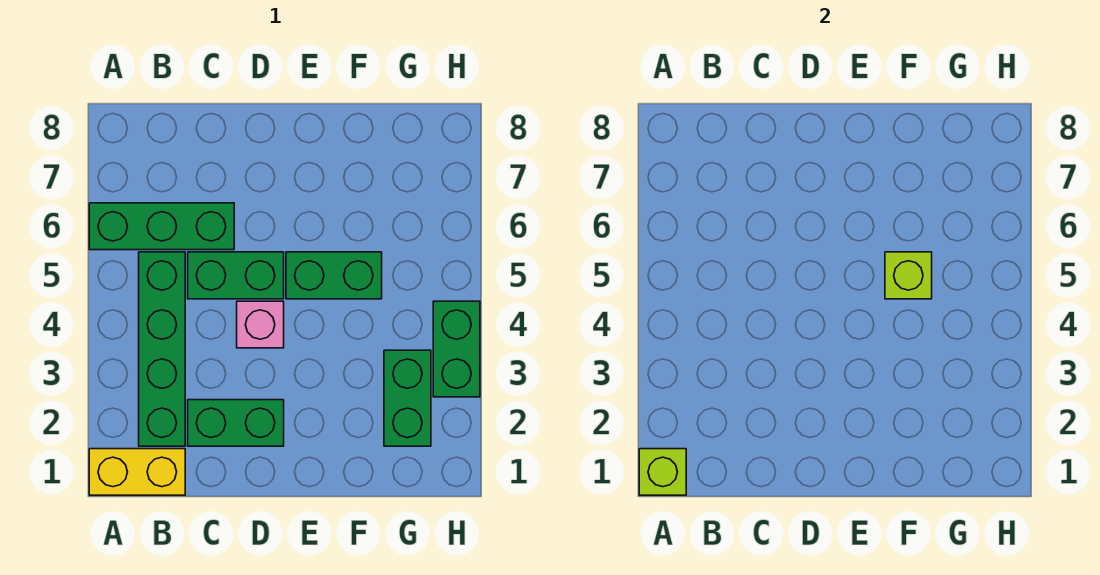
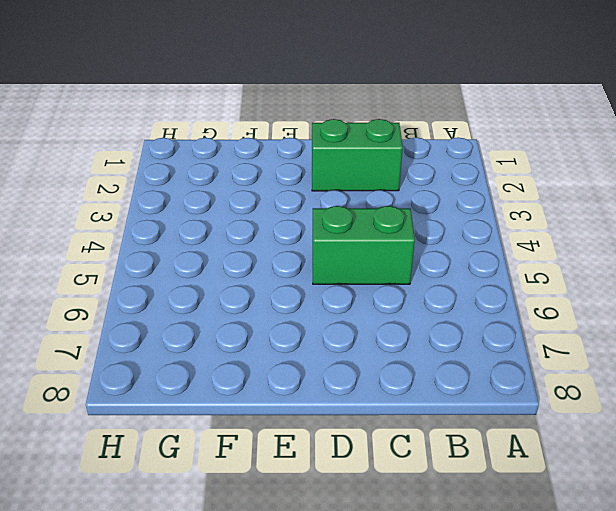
none -> yellow brick A1:B1 level 1
none -> green brick A6:C6 level 1

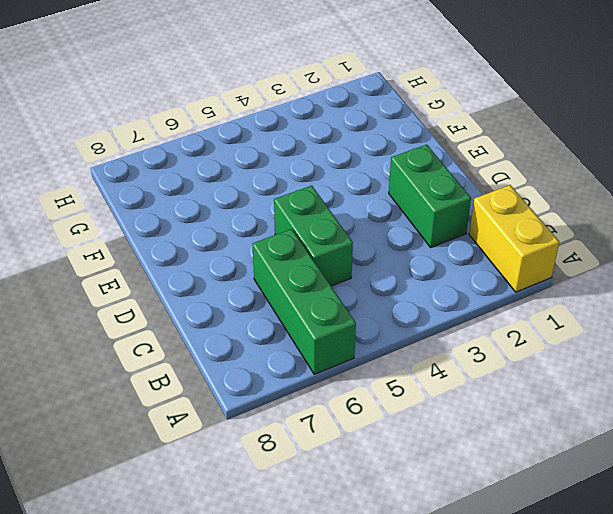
none -> green brick B2:B5 level 1
none -> pink brick D4 level 1

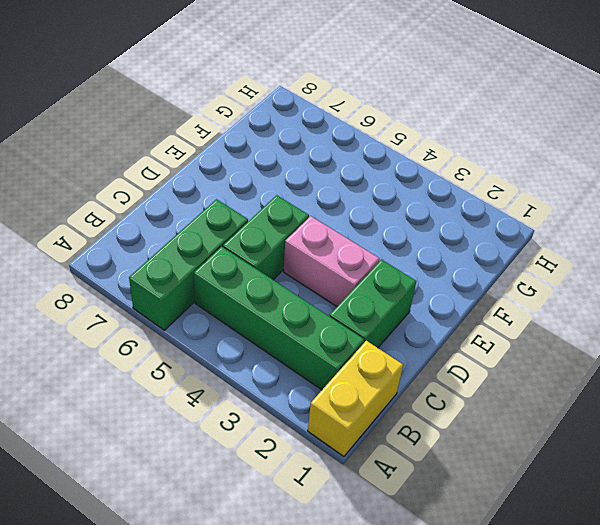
pink brick D3:D4 level 1 -> pink brick D4 level 1
none -> green brick E5:F5 level 1
none -> green brick G2:G3 level 1

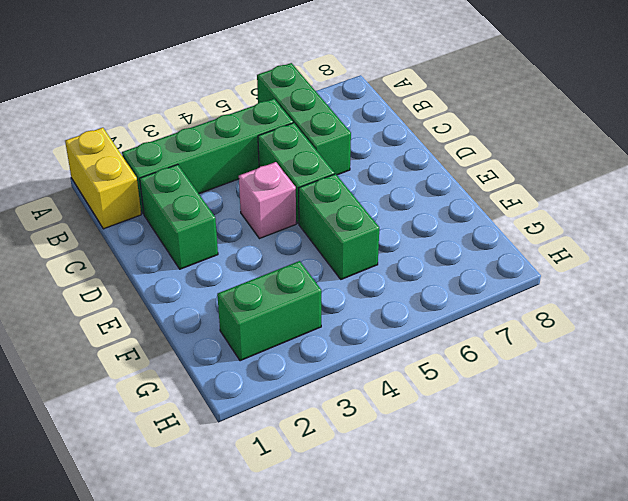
none -> green brick H3:H4 level 1
none -> lime brick A1 level 2

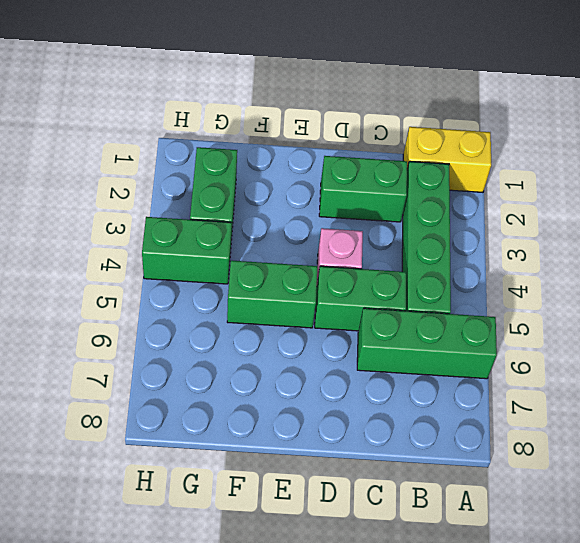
green brick G4:H4 level 1 -> green brick H3:H4 level 1
none -> lime brick A1 level 2
none -> lime brick F5 level 2

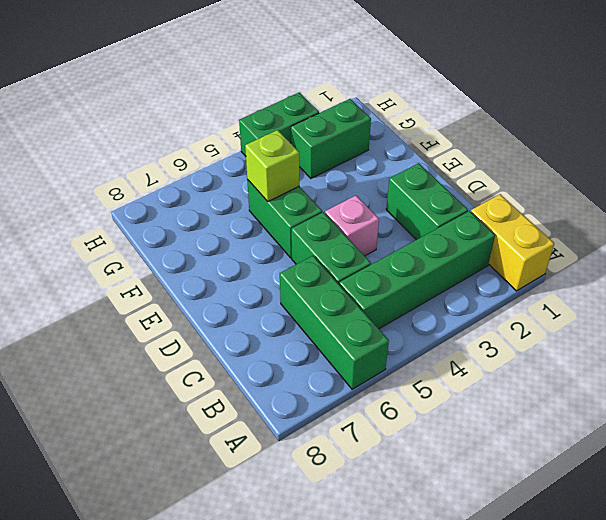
none -> lime brick A1 level 2

